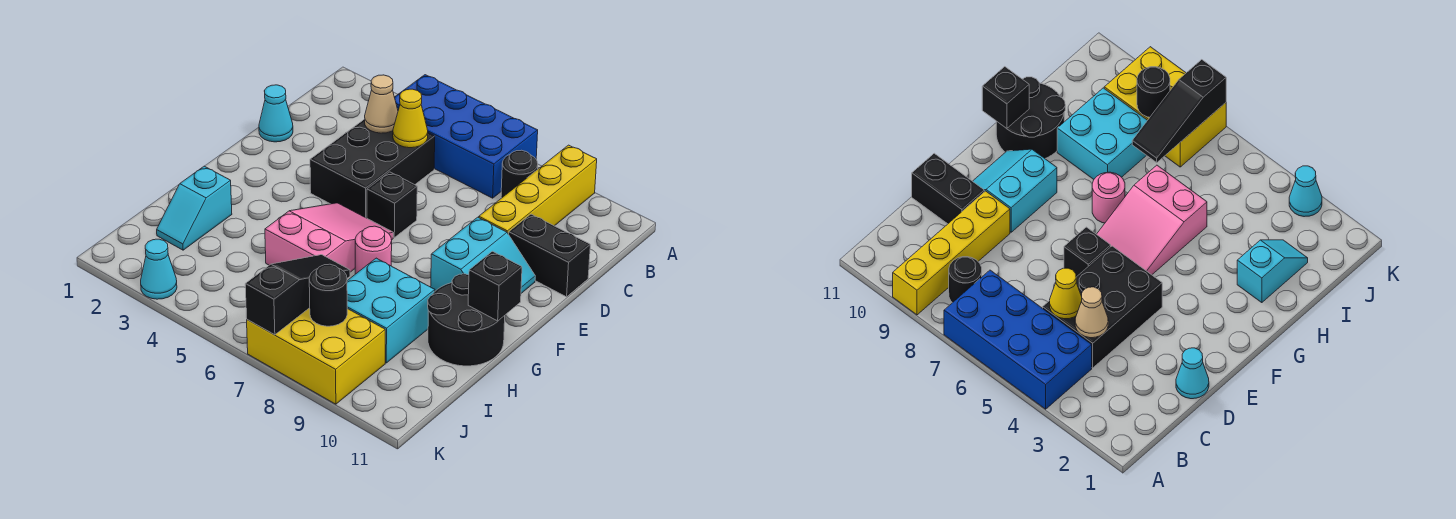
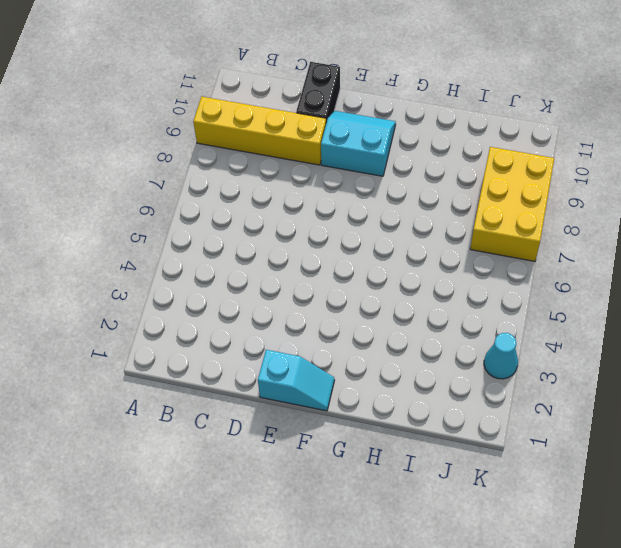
cyan slope E1:F1 level 1 top E -> cyan slope H2:I2 level 1 top H
none -> blue brick A4:B7 level 1
none -> black round brick B8 level 1
none -> black brick C4:E5 level 1

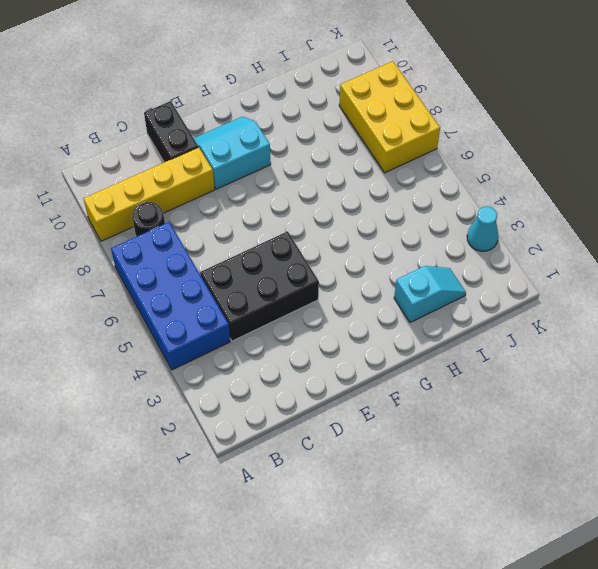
none -> cyan cone D1 level 1
none -> black brick E6 level 1
none -> pink slope F5:H6 level 1 top H

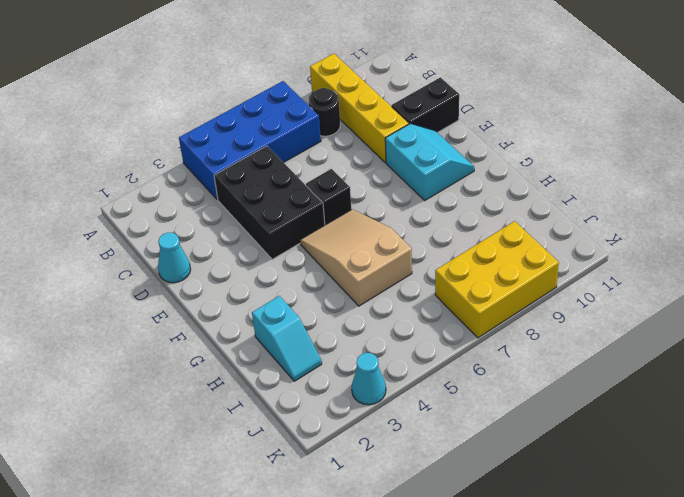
tan slope F5:H6 level 1 top H -> pink slope F5:H6 level 1 top H
none -> pink round brick G7 level 1
none -> black round brick G10:H11 level 1
none -> cyan brick H8:I9 level 1

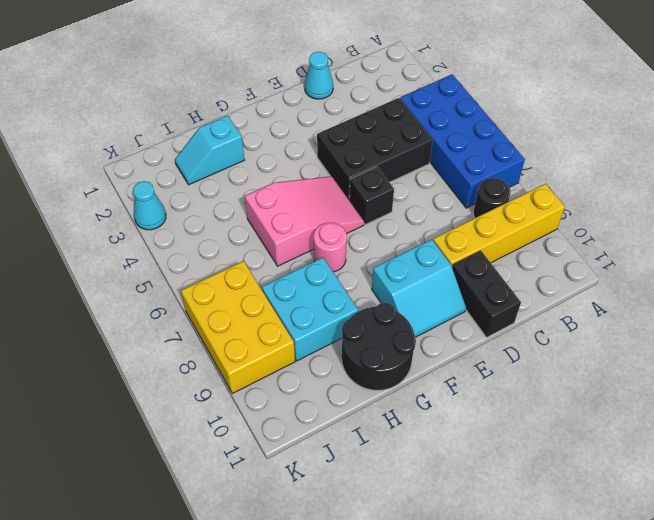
none -> tan cone C4 level 2
none -> yellow cone C5 level 2
none -> black brick G11 level 2

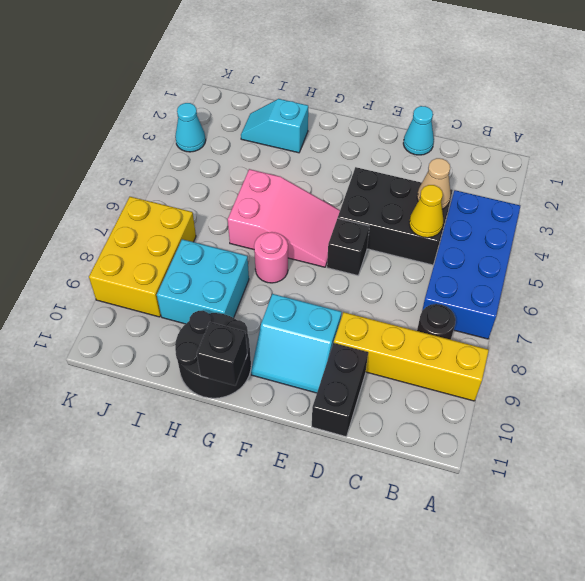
none -> black slope I7:K7 level 2 top K
none -> black round brick J8 level 2

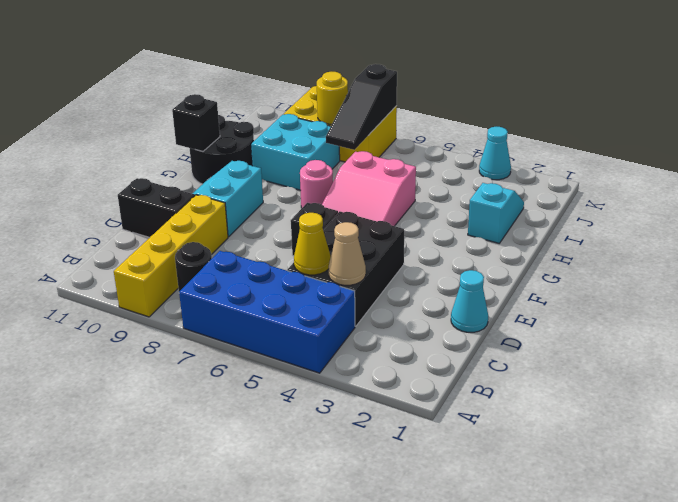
yellow round brick J8 level 2 -> black round brick J8 level 2

